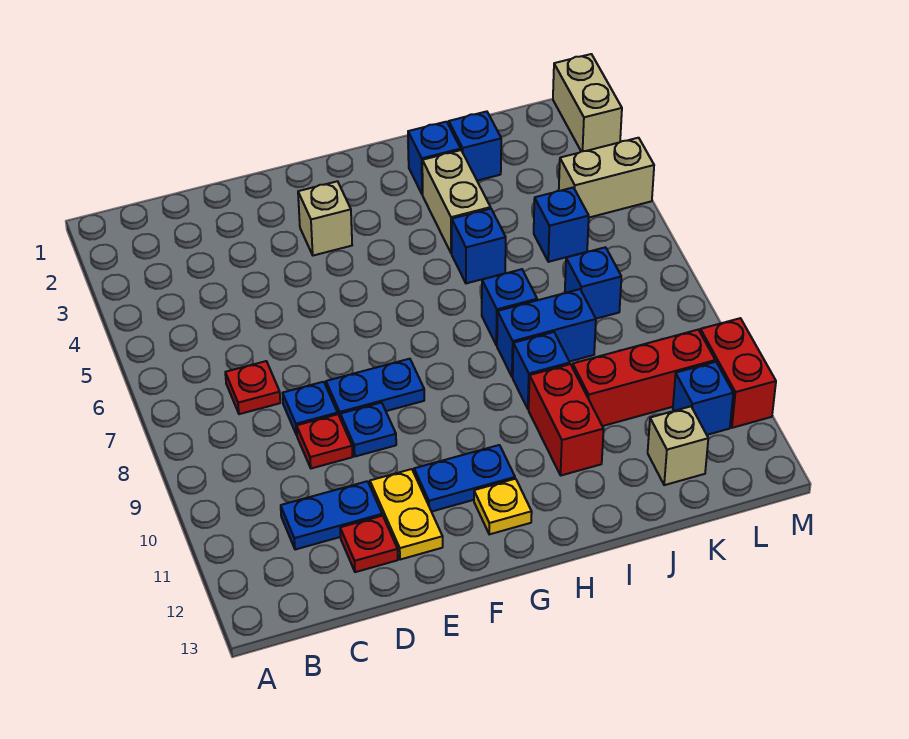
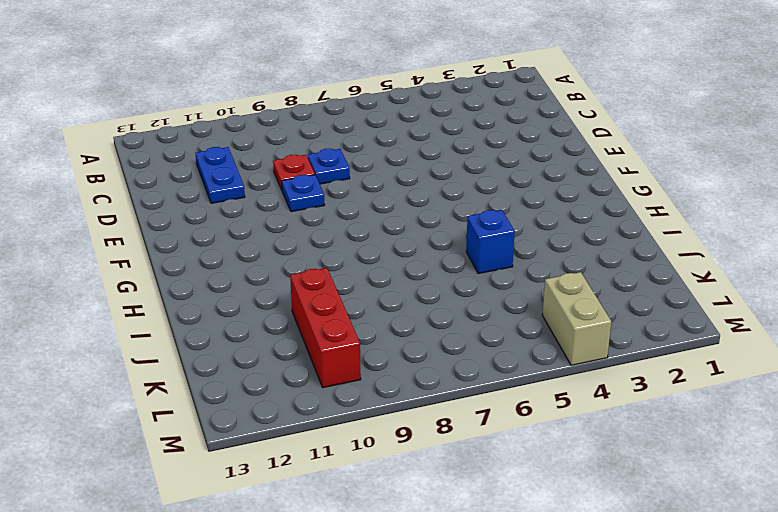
none -> red plate C7 level 1
none -> red plate D12 level 1
none -> blue plate E8:F8 level 1

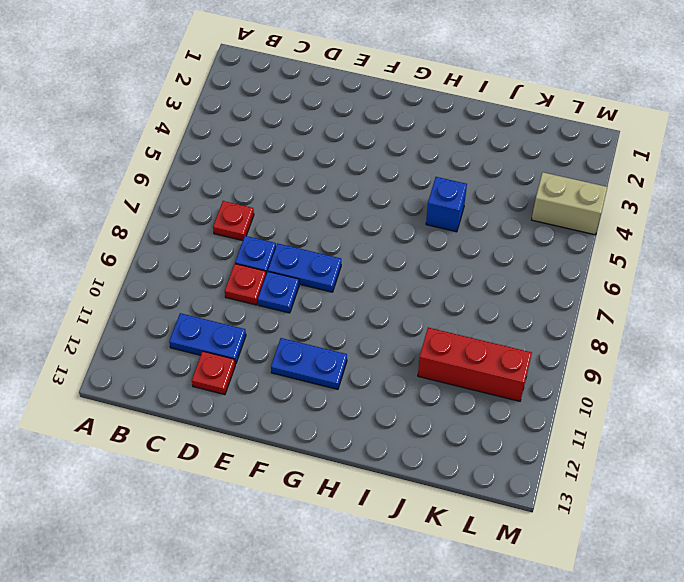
none -> yellow plate E11:E12 level 1
none -> tan brick F3 level 1
none -> yellow plate G12 level 1

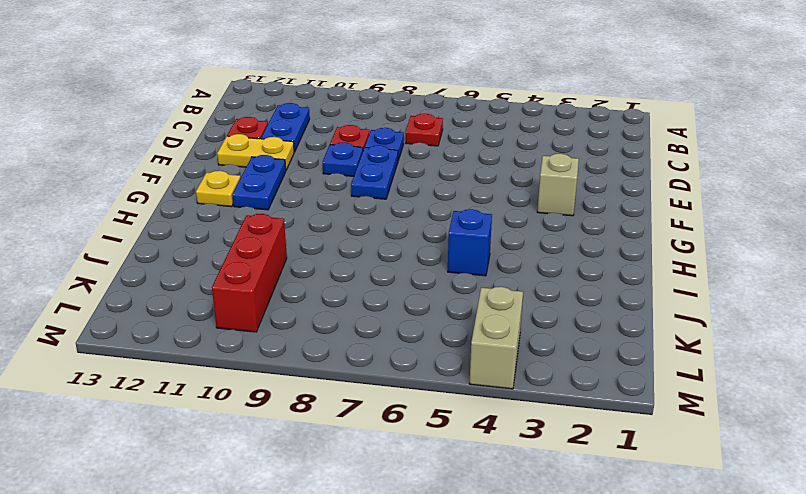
none -> blue brick I2 level 1
none -> tan brick I3:I4 level 1
none -> blue brick I7 level 1

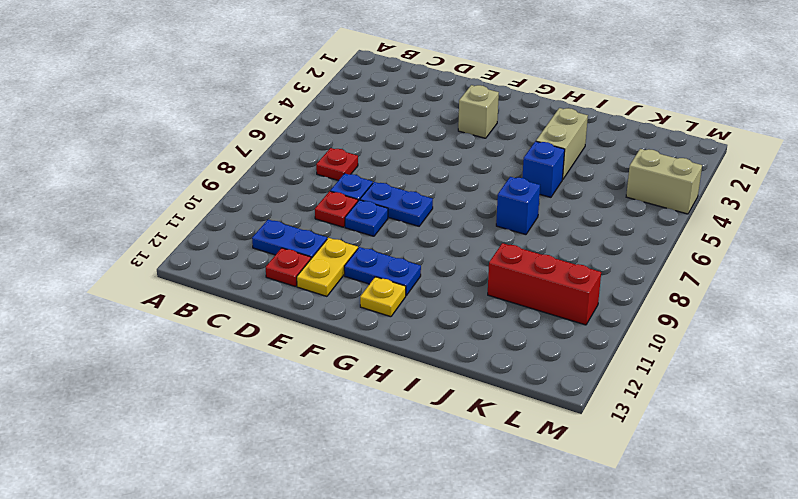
none -> blue brick I2 level 1
none -> blue brick I8:J8 level 1
none -> blue brick I9 level 1

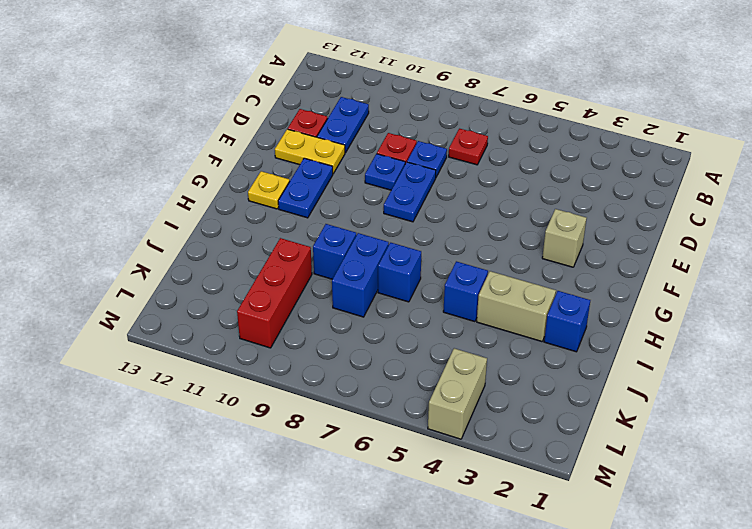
none -> red brick I10:I11 level 1
none -> blue brick J2 level 1
none -> blue brick K5 level 1

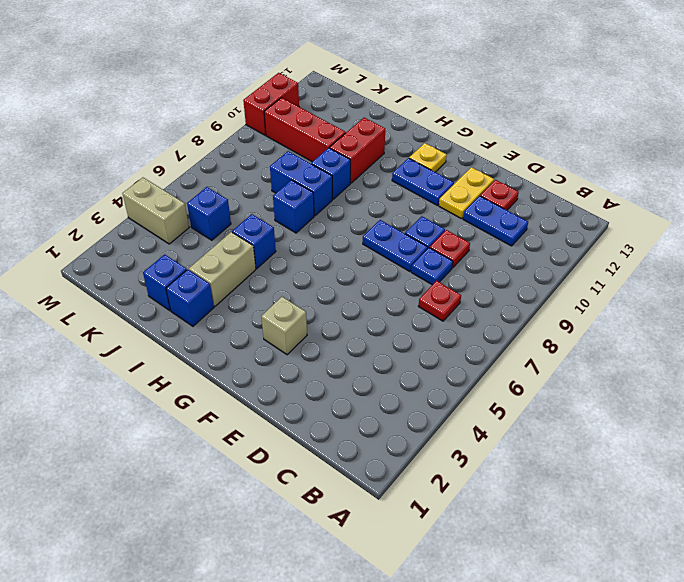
none -> blue brick K7 level 1
none -> tan brick K12 level 1
none -> blue brick L11 level 1

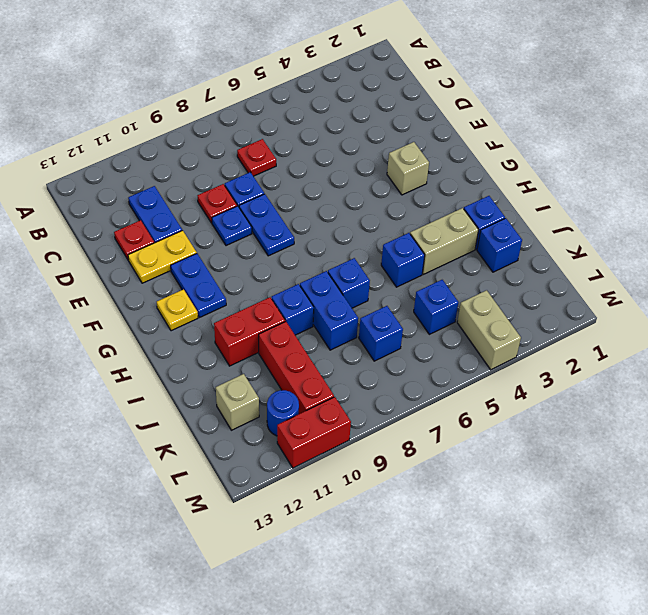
blue round brick L11 level 1 -> blue brick L11 level 1
none -> tan brick M1:M2 level 1

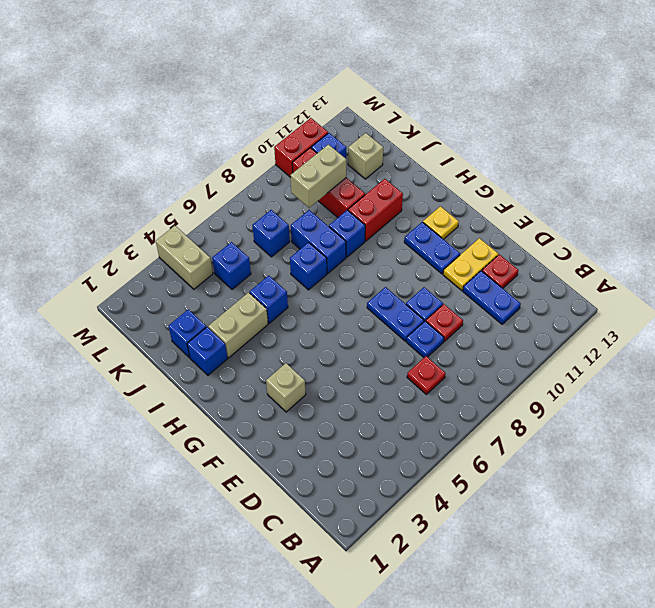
tan brick K9:K10 level 2 -> tan brick M1:M2 level 1

